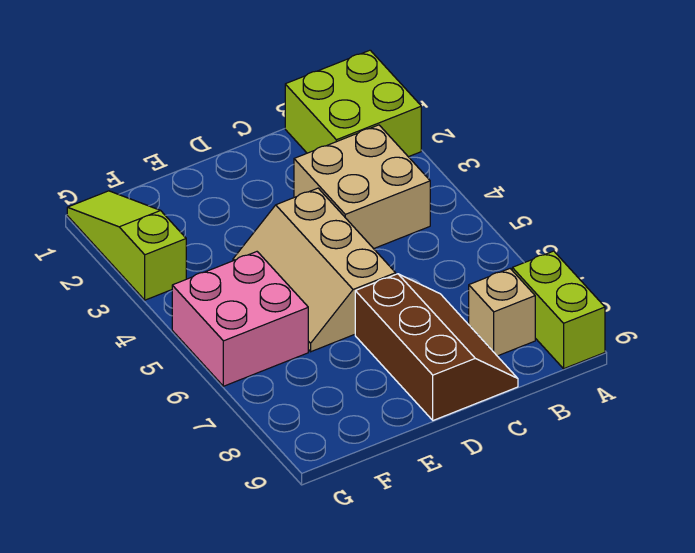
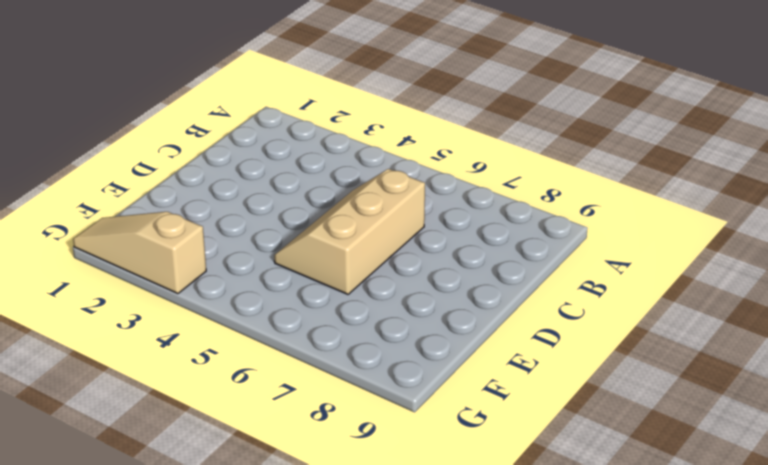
tan slope C5:E6 level 1 top 6 -> tan slope D4:E6 level 1 top D
tan slope G1:G3 level 1 top 3 -> lime slope G1:G3 level 1 top 3
none -> lime brick A1:B2 level 1
none -> lime brick A8:A9 level 1

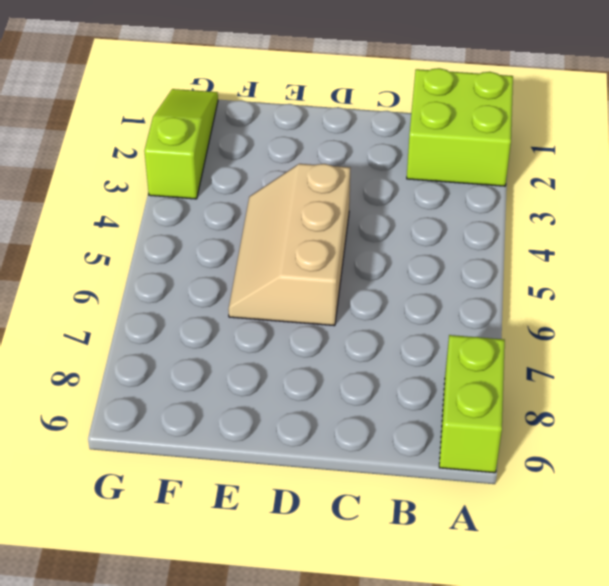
none -> tan brick B3:C4 level 1
none -> tan brick B8 level 1

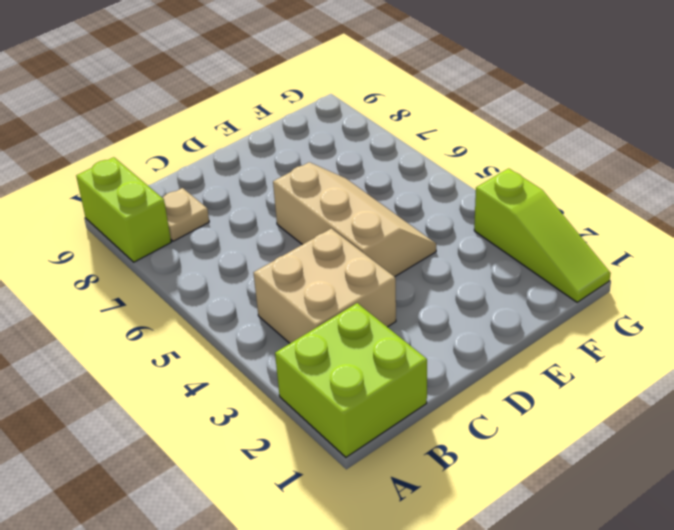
tan plate B8 level 1 -> tan brick B8 level 1
none -> brown slope C7:D9 level 1 top D
none -> pink brick F5:G6 level 1

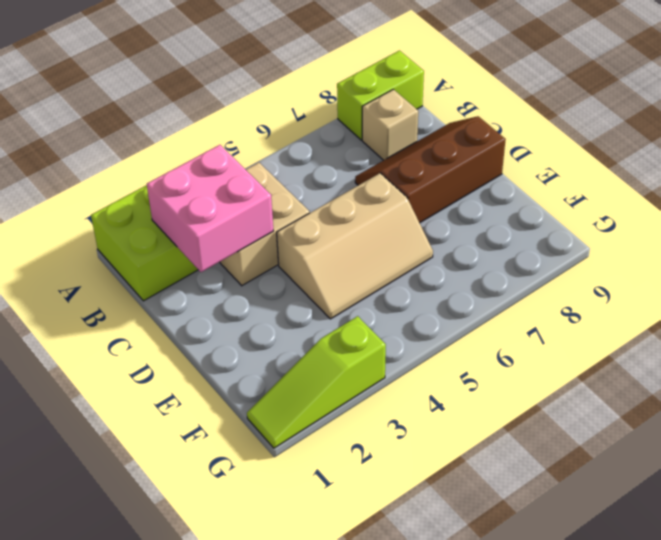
pink brick B2:C3 level 2 -> pink brick F5:G6 level 1

